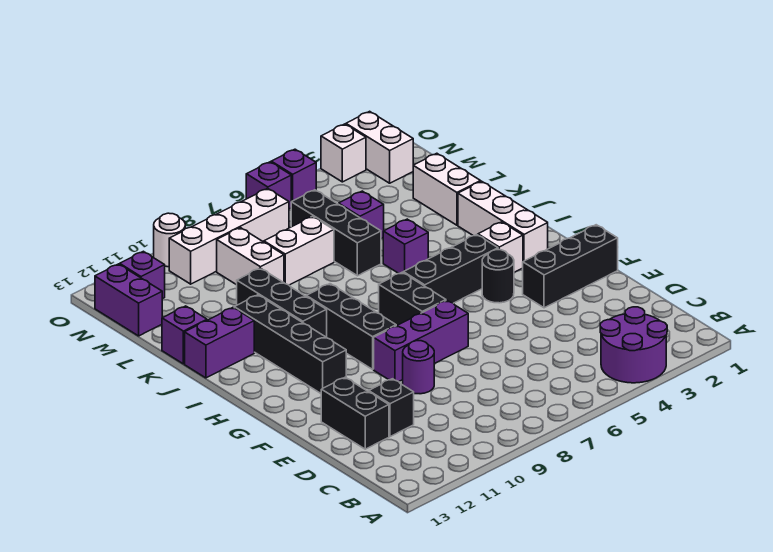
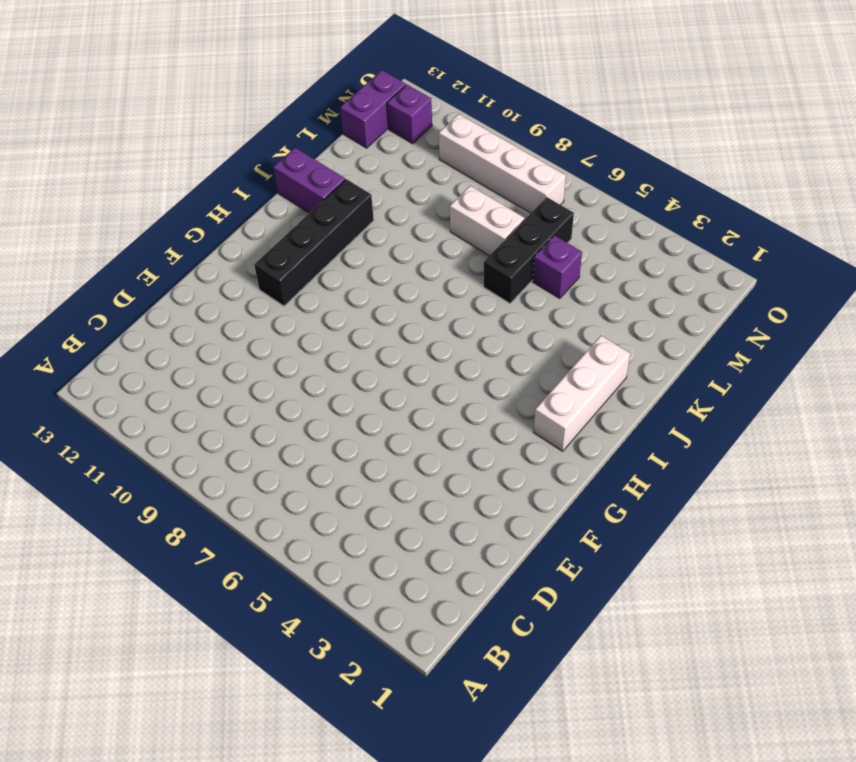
none -> purple round brick A3:B4 level 1
none -> black brick D11 level 1
none -> black brick D12:E12 level 1
none -> purple round brick E9 level 1

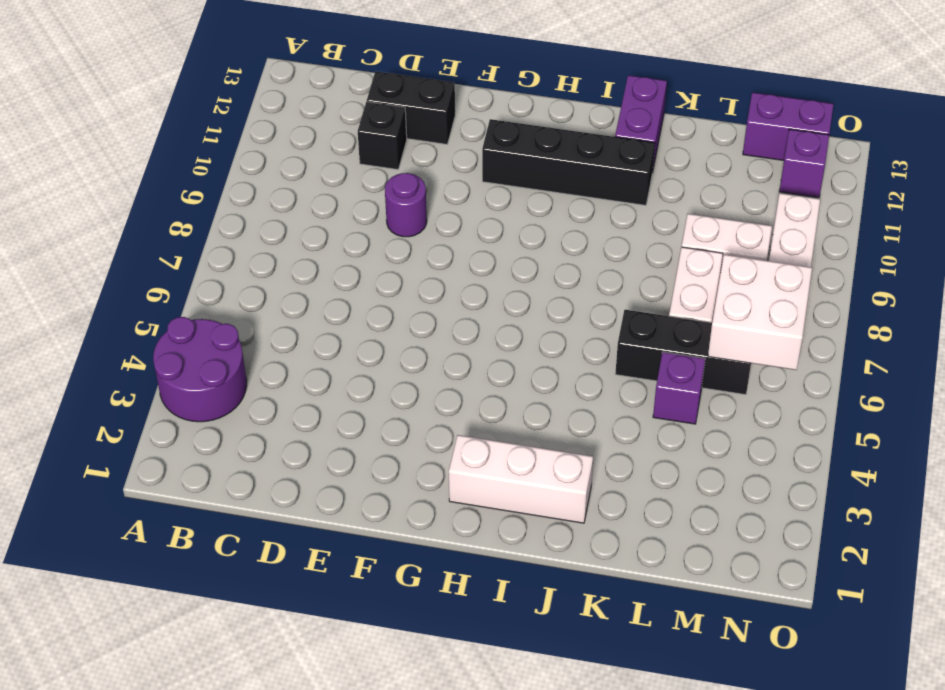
white brick M6:N7 level 2 -> none
none -> black brick F1:F3 level 1
none -> purple brick F7:F9 level 1
none -> black round brick G4 level 1
none -> black brick G7:H7 level 1

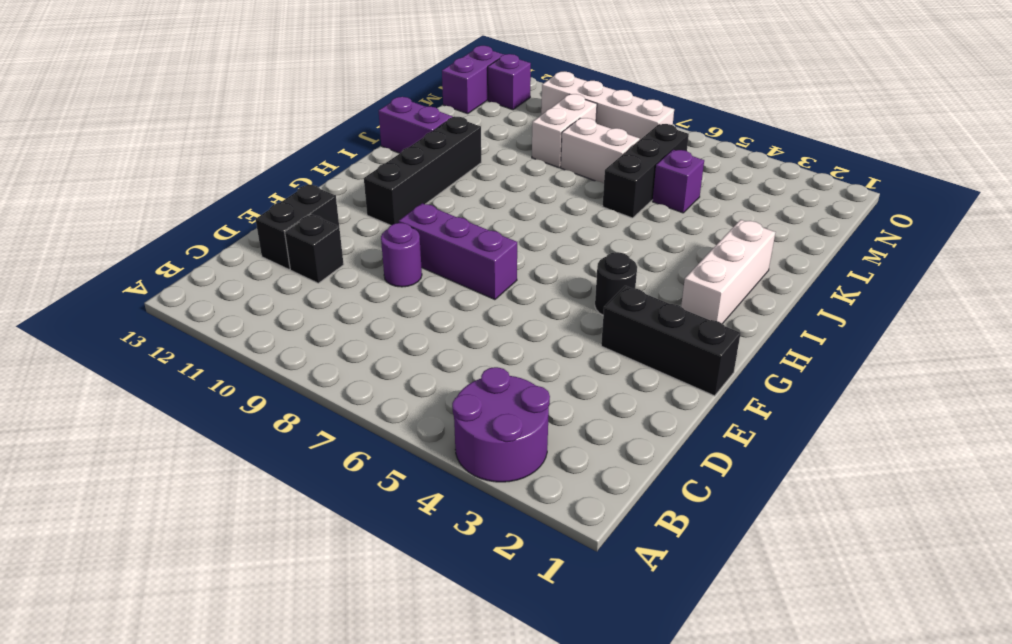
none -> black brick G7:H7 level 1
none -> black brick G9:I9 level 1
none -> white brick H3 level 1
none -> black brick H4:H6 level 1

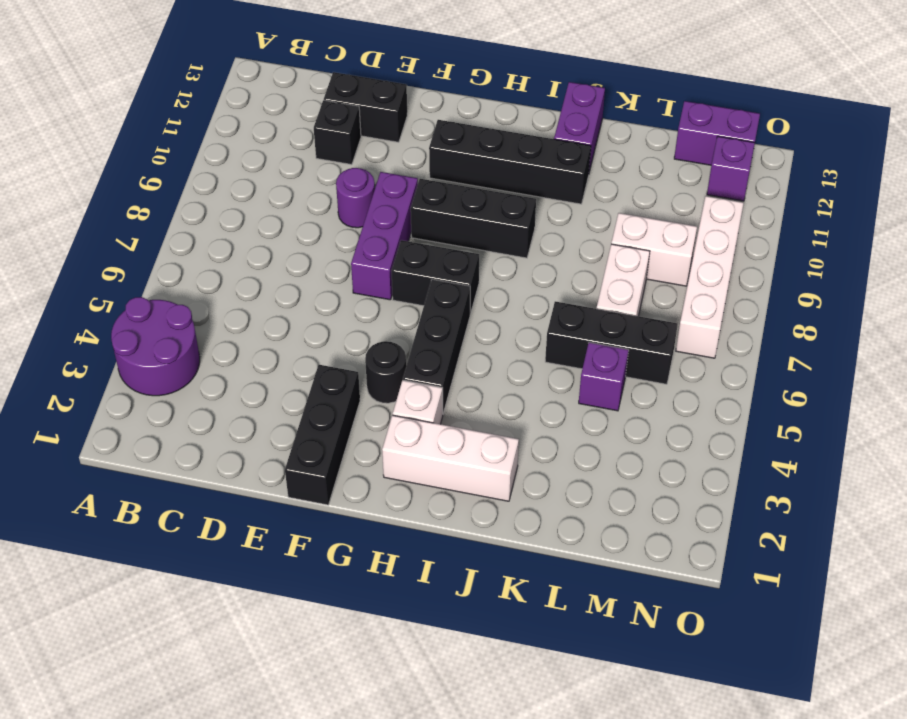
none -> black brick I10:K10 level 1
none -> purple brick J5 level 1
none -> white brick K2:L2 level 1
none -> purple brick K13 level 1

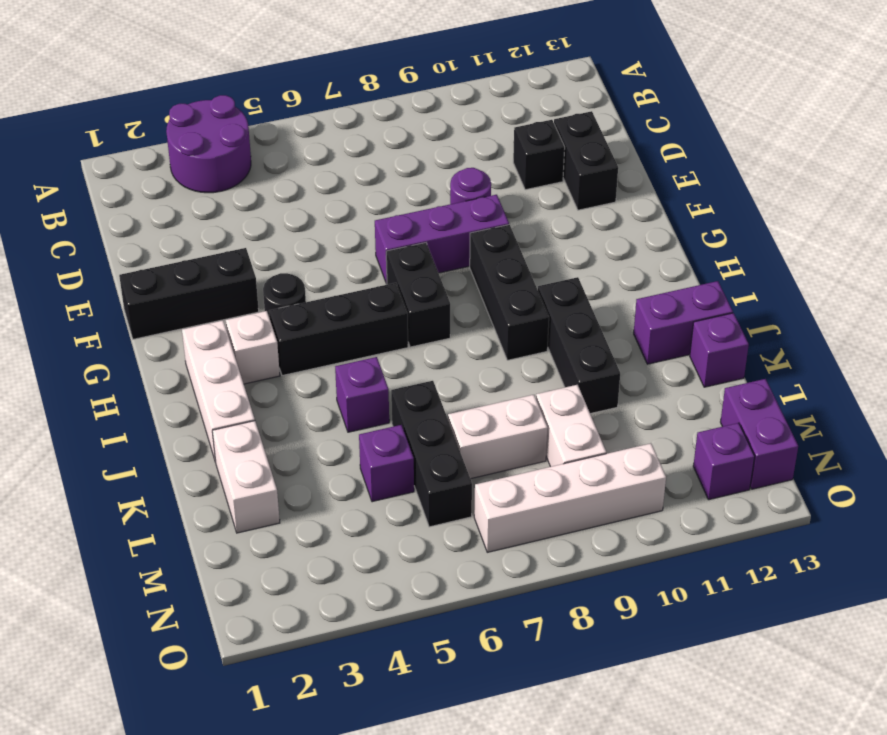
none -> black brick G11:J11 level 1
none -> white brick N2:O2 level 1
none -> white brick O3 level 1
none -> purple brick O5 level 1

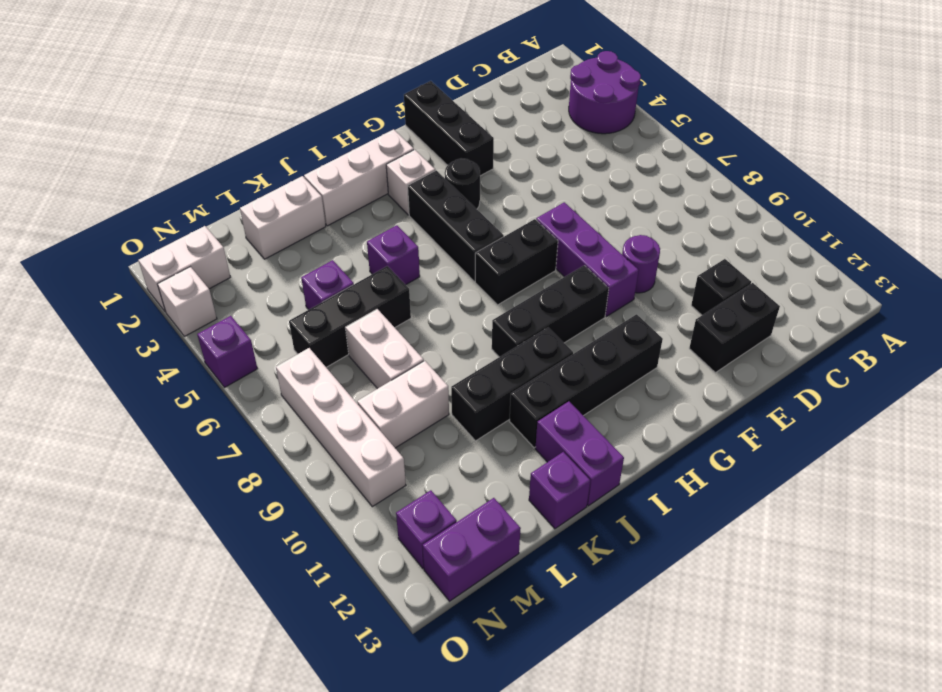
none -> purple brick O6 level 1
none -> white round brick O10 level 1

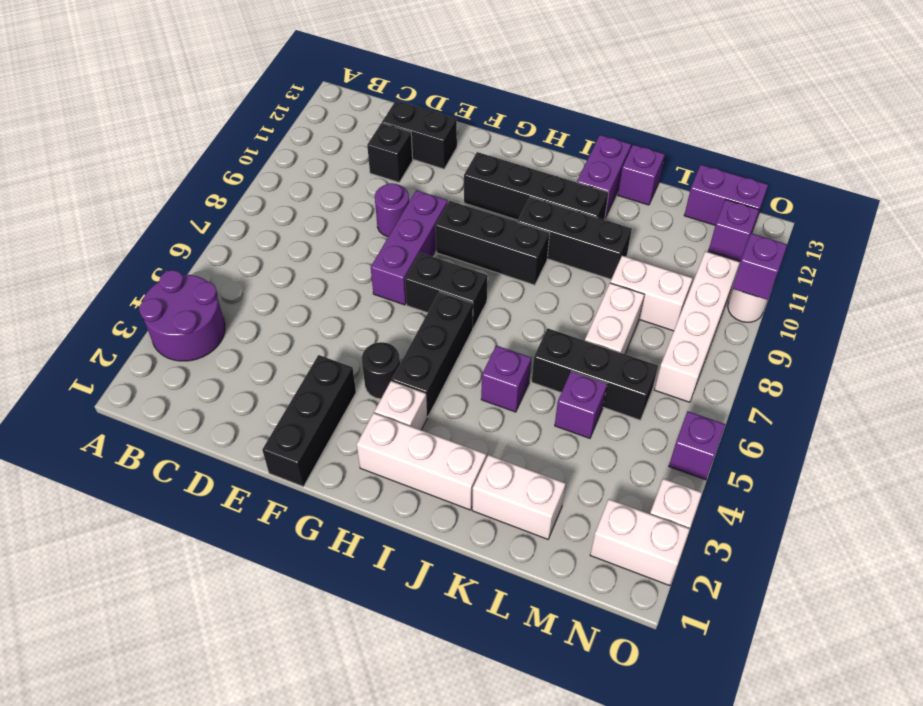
purple brick O10 level 2 -> purple brick O6 level 1

